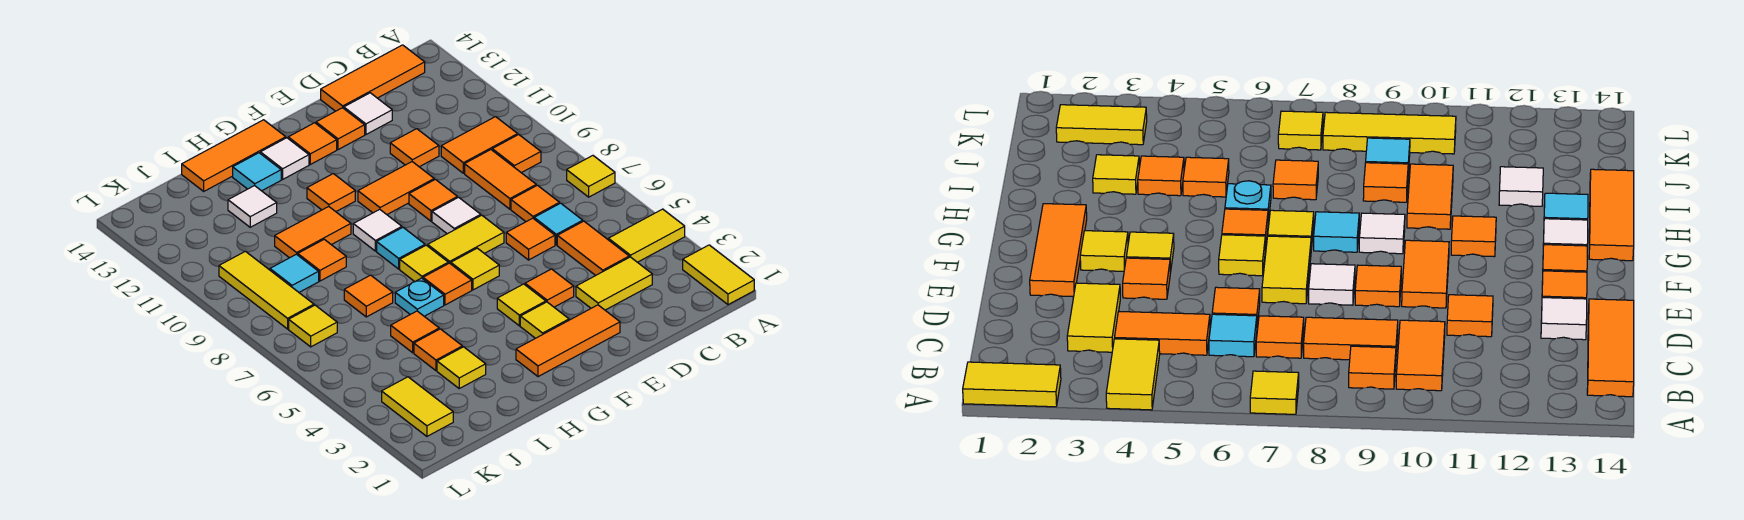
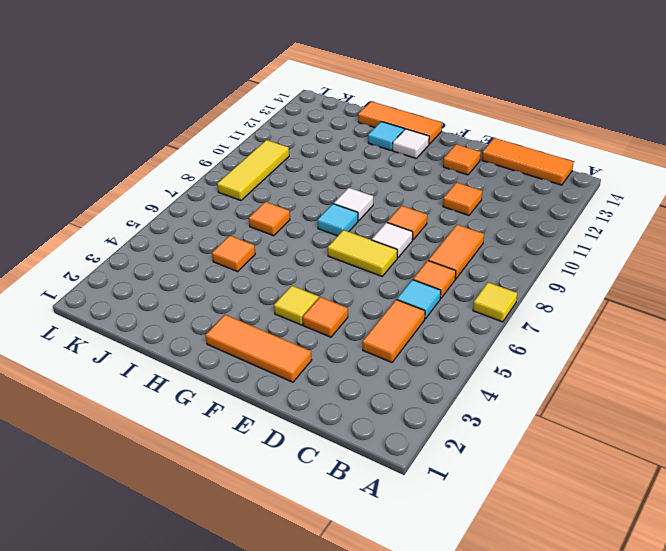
none -> yellow tile A1:A2 level 1
none -> yellow tile A4:B4 level 1
none -> orange tile B9 level 1
none -> orange tile B10:C10 level 1

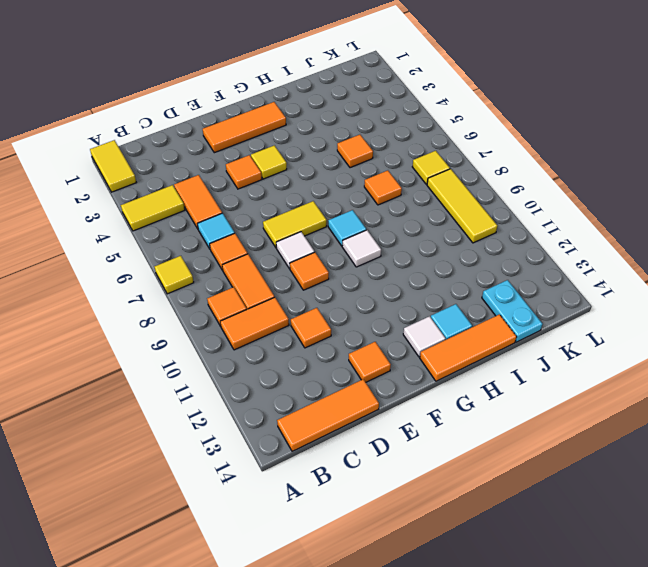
cyan plate J13:J14 level 1 -> none
none -> yellow tile C3:D3 level 1
none -> orange tile D6 level 1
none -> white tile D13 level 1
none -> orange tile E10:F10 level 1

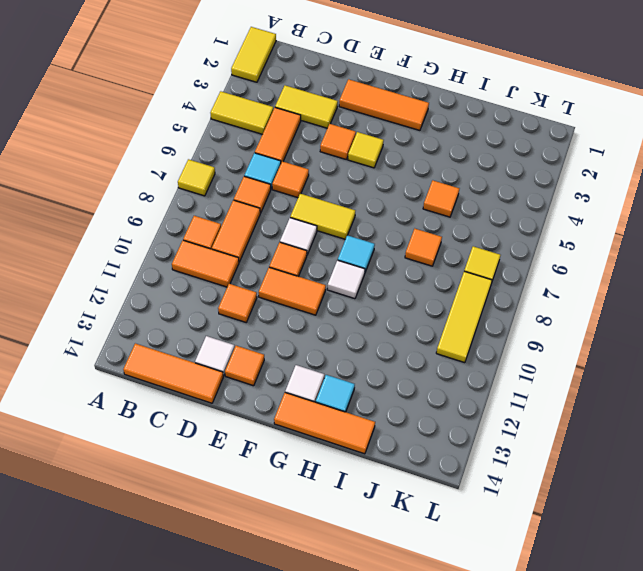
none -> yellow tile F3 level 1
none -> yellow tile F6 level 1
none -> orange tile F13 level 1
none -> orange tile G6 level 1

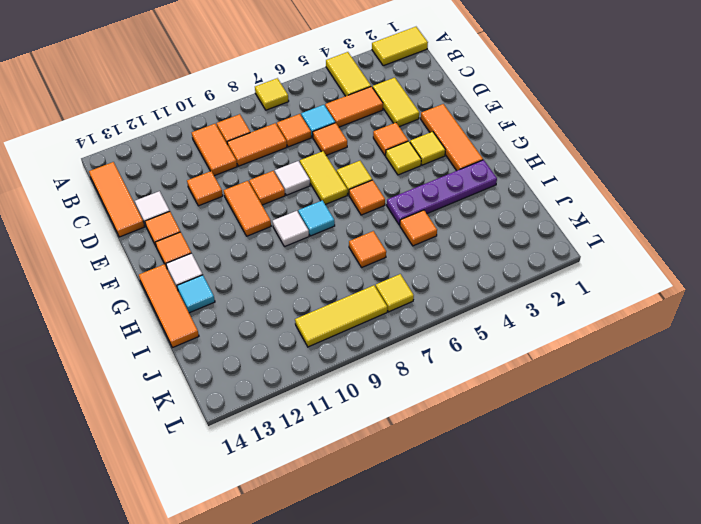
purple plate H2:H5 level 1 -> none
none -> yellow tile G7 level 1
none -> orange tile G11 level 1
none -> cyan plate H6 level 1
none -> orange tile H10:I10 level 1

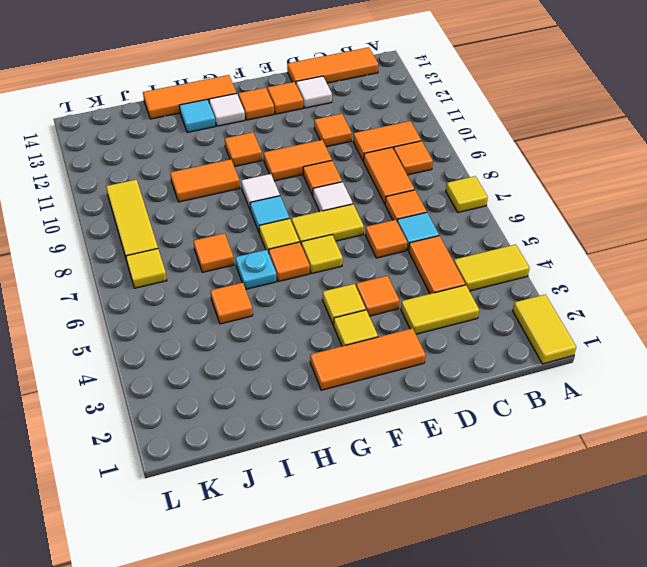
none -> yellow tile I3 level 1
none -> orange tile I4 level 1
none -> orange tile I9 level 1
none -> white tile I12 level 1

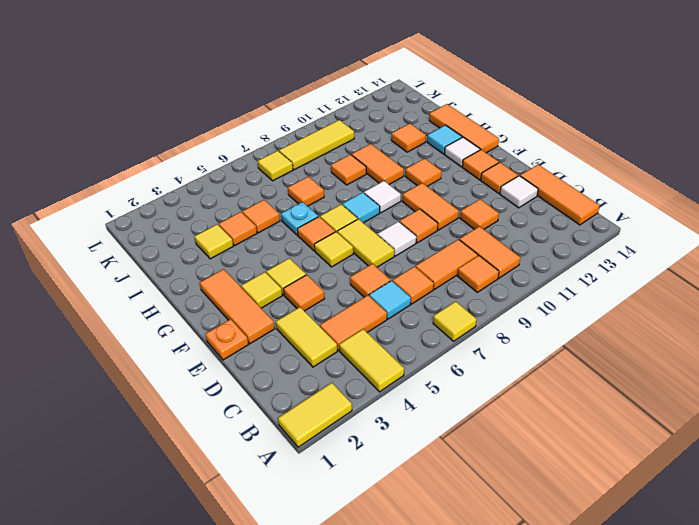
orange plate E1 level 1 -> none
orange tile I12 level 1 -> white tile I12 level 1
none -> cyan tile J9 level 1
none -> yellow tile K2:K3 level 1

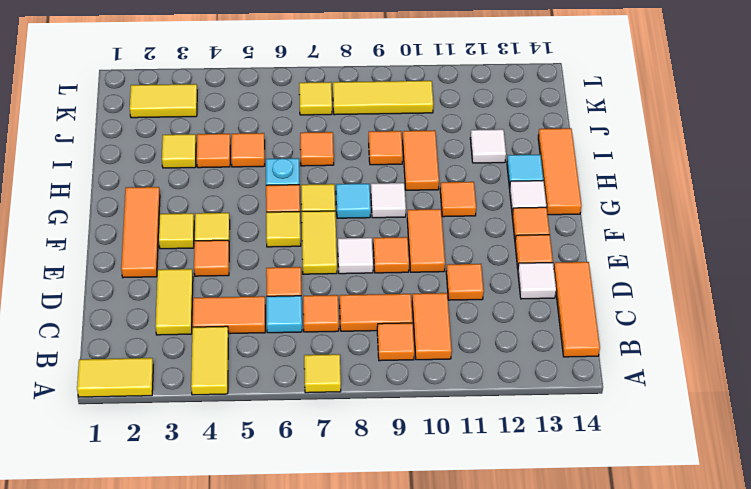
none -> cyan tile J9 level 1

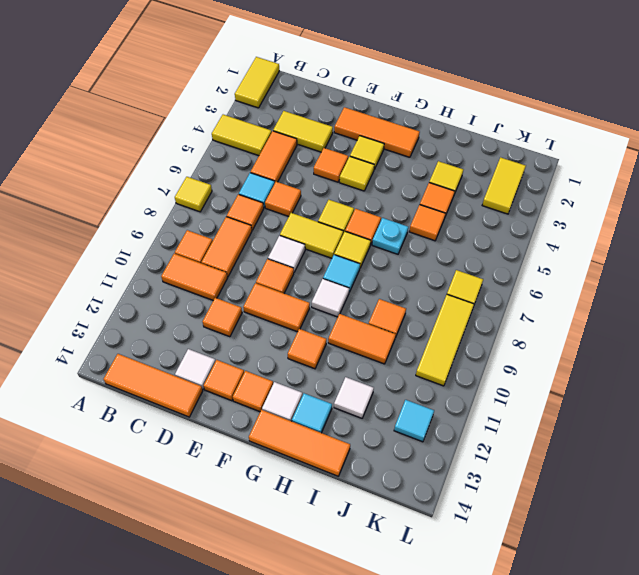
cyan tile K12 level 1 -> cyan tile J9 level 1
none -> orange tile I7 level 1

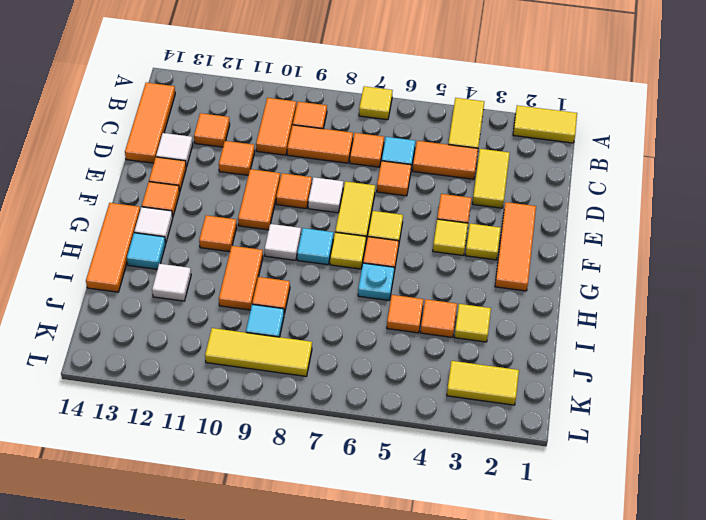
orange tile C12 level 1 -> orange tile I7 level 1
none -> yellow tile K7 level 1

